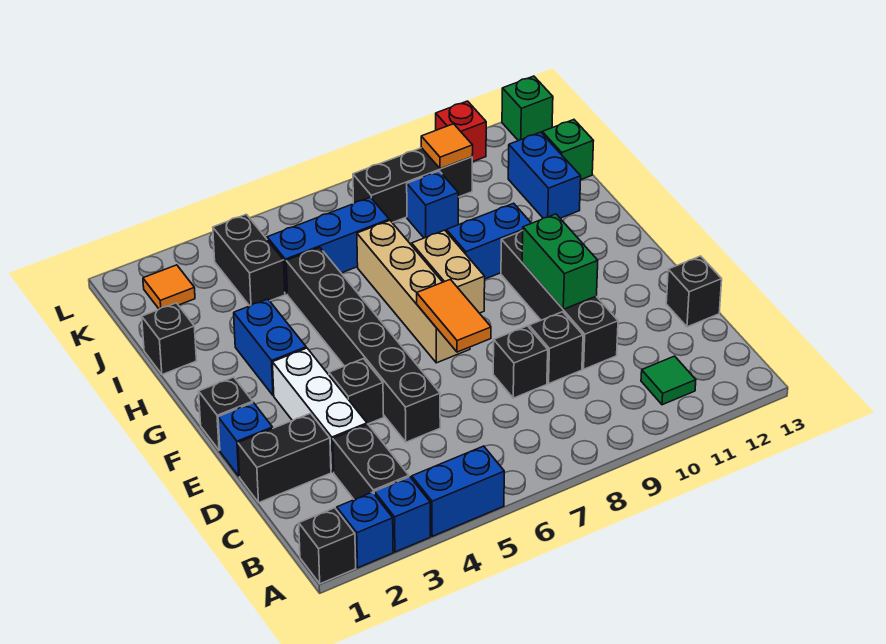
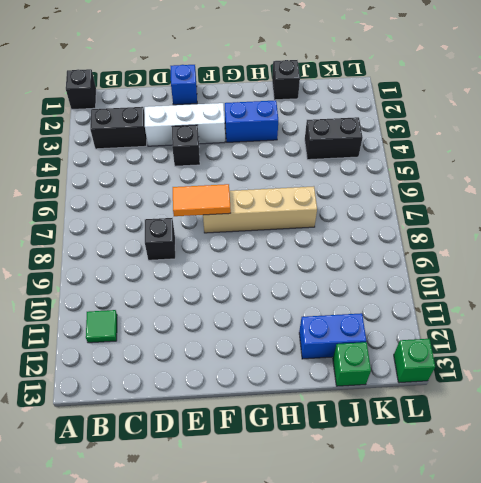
none -> blue brick A2 level 1
none -> blue brick A3 level 1
none -> blue brick A4:A5 level 1
none -> black brick D1:D2 level 1

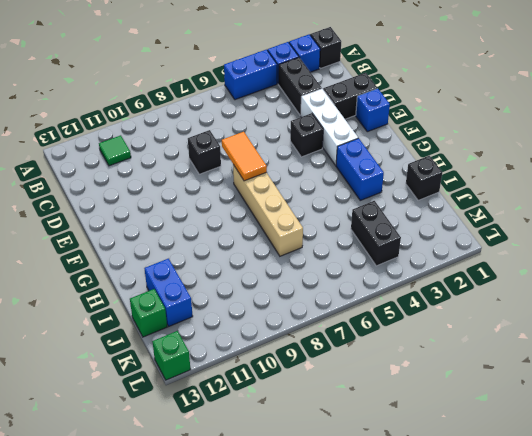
none -> black brick D5:I5 level 1
none -> black brick D9 level 1
none -> black brick D10:G10 level 1
none -> black brick D13 level 1

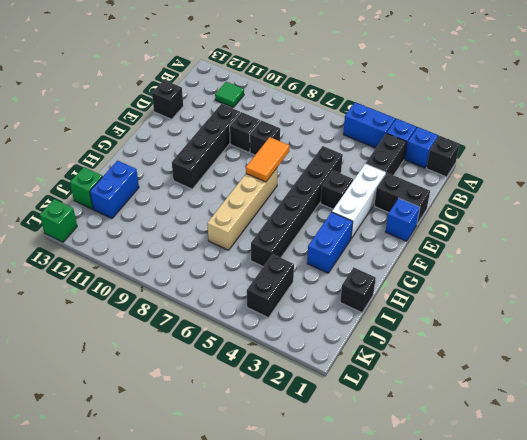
none -> black brick F1 level 1
none -> tan brick G8:H8 level 1
none -> blue brick H9:H10 level 1
none -> blue brick J5:J7 level 1

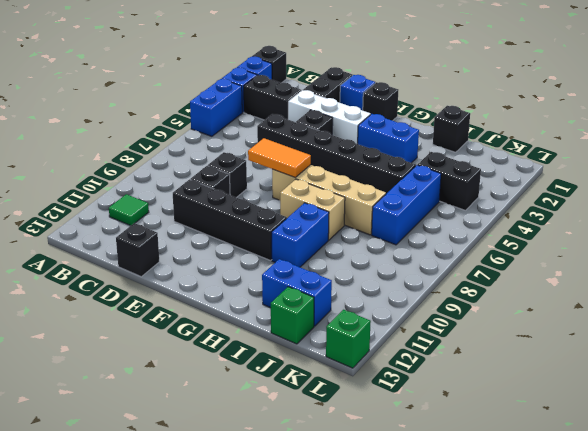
none -> blue brick J9 level 1
none -> orange tile K2 level 1
none -> black brick K8:K10 level 1
none -> red brick L11 level 1

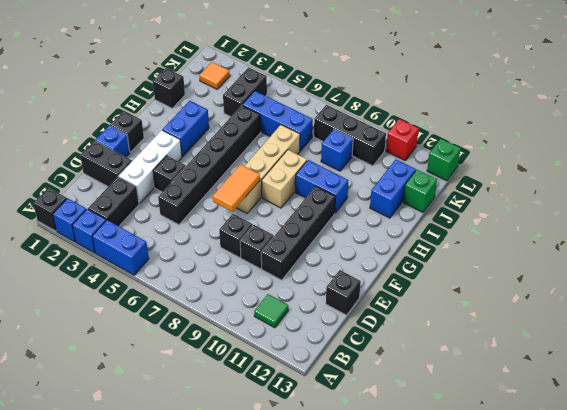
none -> green brick E10:F10 level 2
none -> orange tile K10 level 2

